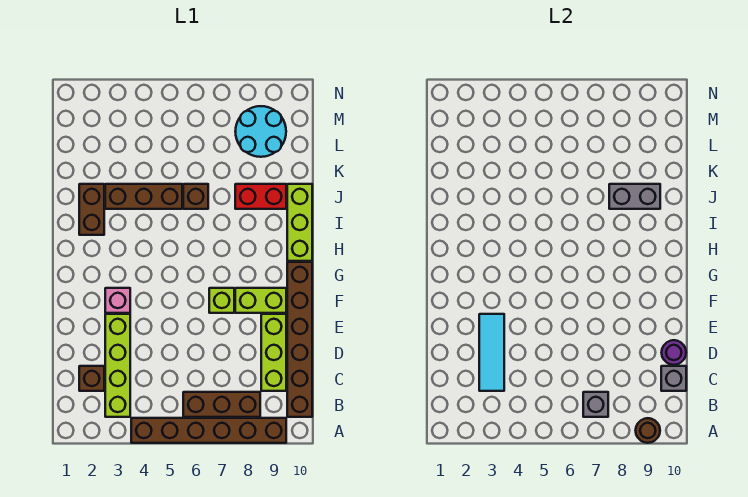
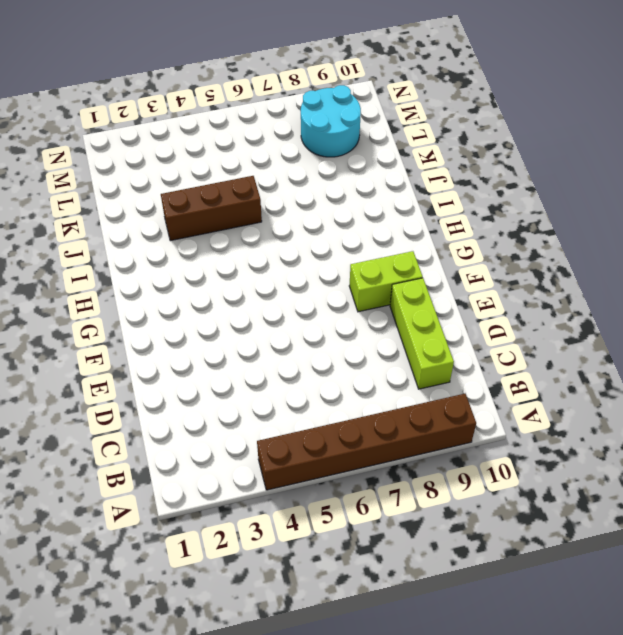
none -> lime brick B3:E3 level 1
none -> brown brick B6:B8 level 1
none -> brown brick B10:G10 level 1

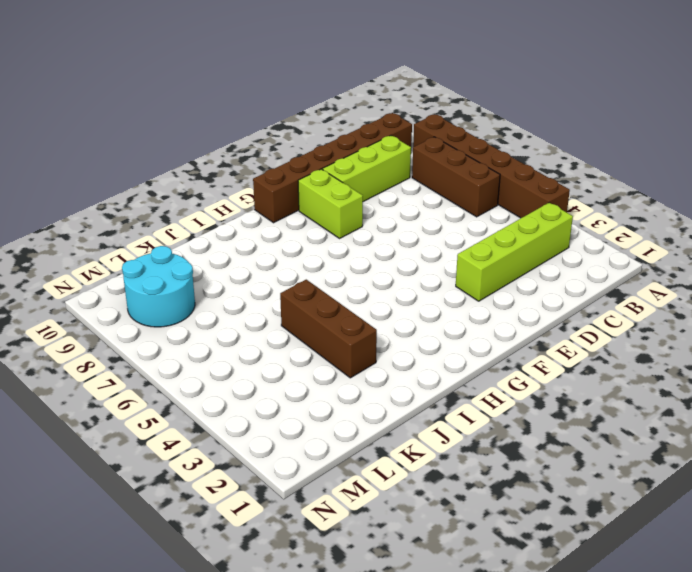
none -> brown brick C2 level 1
none -> pink brick F3 level 1
none -> lime brick F7 level 1

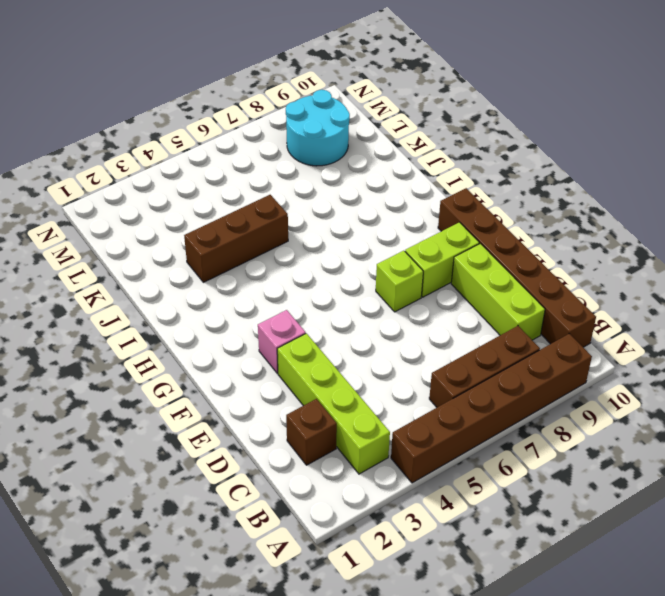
none -> lime brick H10:J10 level 1
none -> brown brick I2:J2 level 1
none -> brown brick J6 level 1

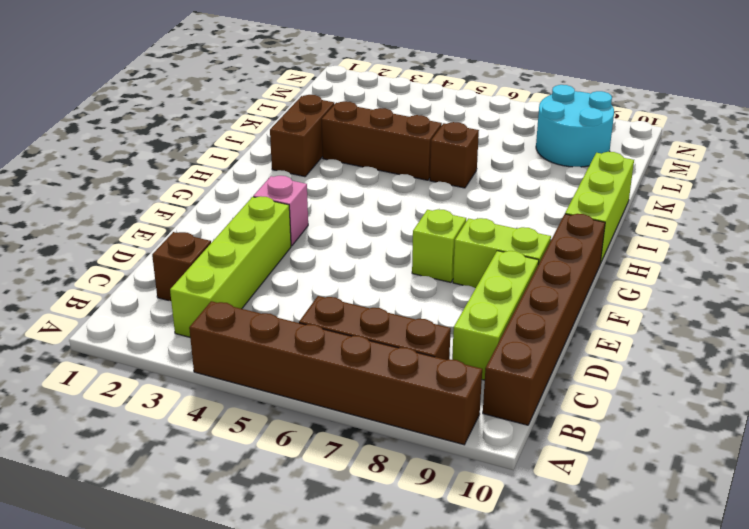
none -> red brick J8:J9 level 1
none -> brown round brick A9 level 2
none -> grey brick B7 level 2

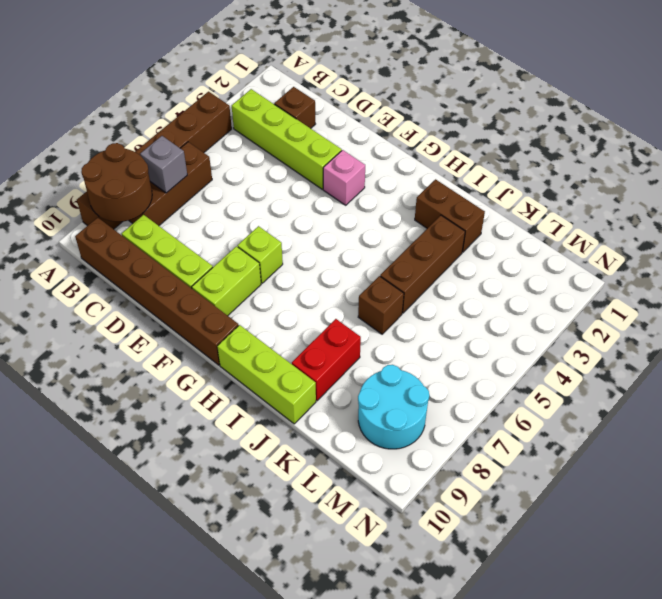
brown round brick A8:B9 level 2 -> brown round brick A9 level 2
none -> cyan tile C3:E3 level 2
none -> grey brick C10 level 2
none -> purple round brick D10 level 2

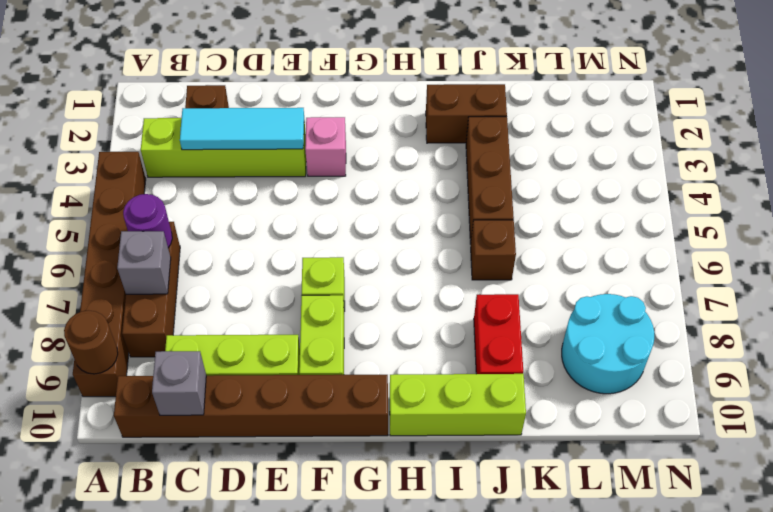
purple round brick B6 level 2 -> purple round brick D10 level 2
none -> grey brick J8:J9 level 2

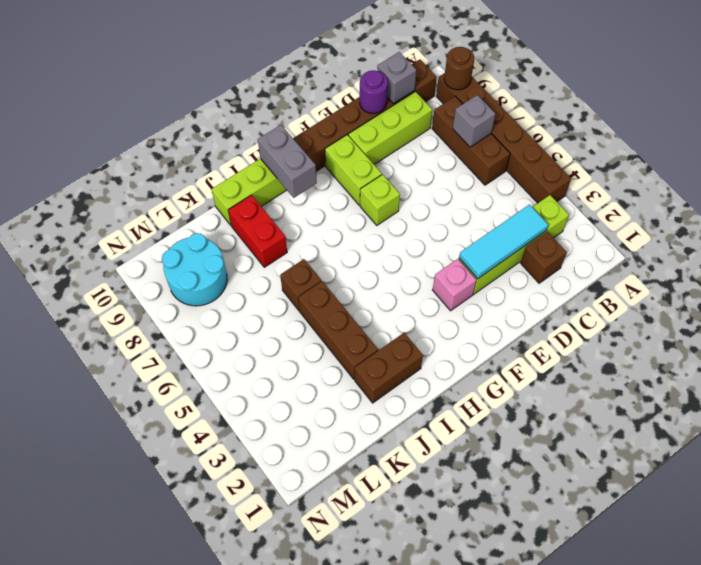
grey brick H9:H10 level 2 -> grey brick J8:J9 level 2

